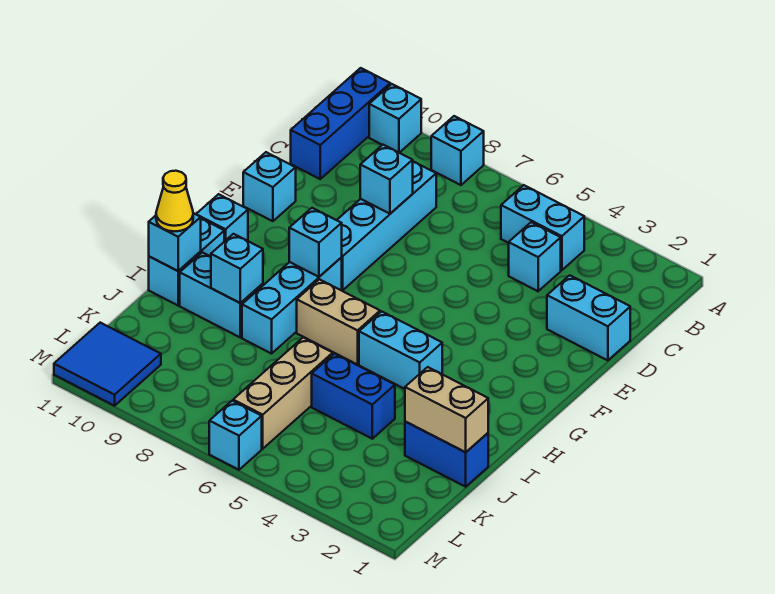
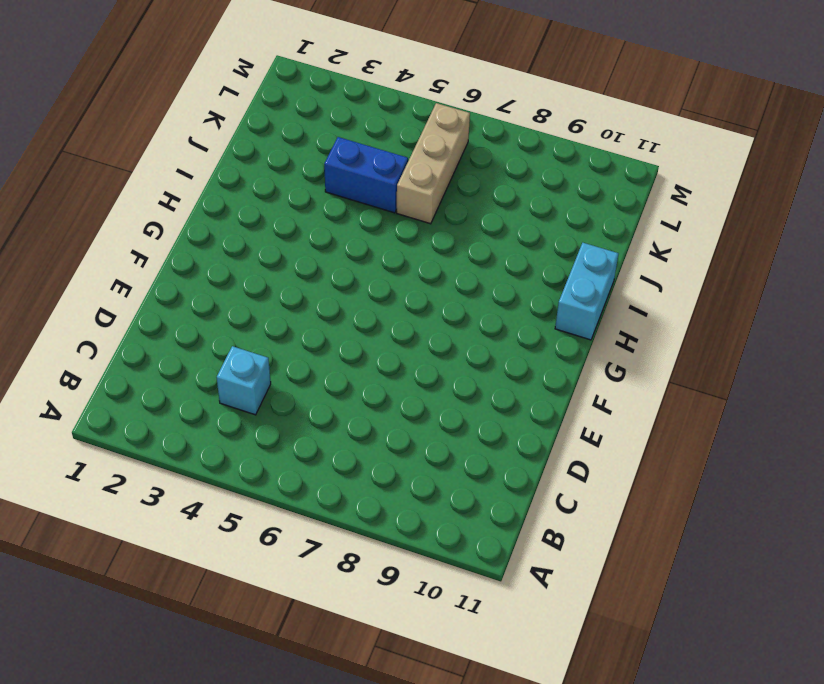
none -> cyan brick A8 level 1
none -> cyan brick A10 level 1
none -> blue brick A11:C11 level 1

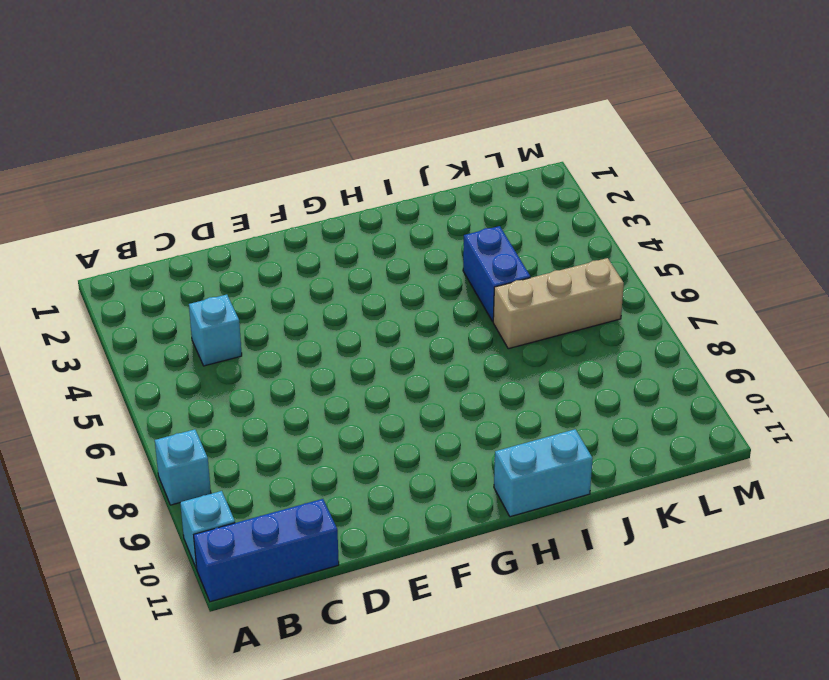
none -> cyan brick B4:B5 level 1
none -> cyan brick C8:F8 level 1
none -> cyan brick D1:D2 level 1

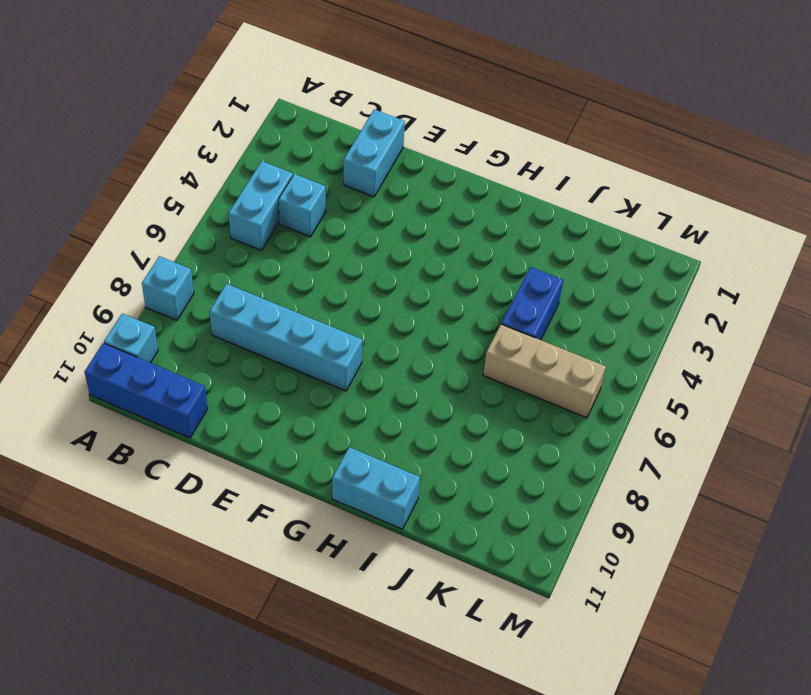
none -> cyan brick E11 level 1
none -> cyan brick G8:I8 level 1
none -> cyan brick G11 level 1

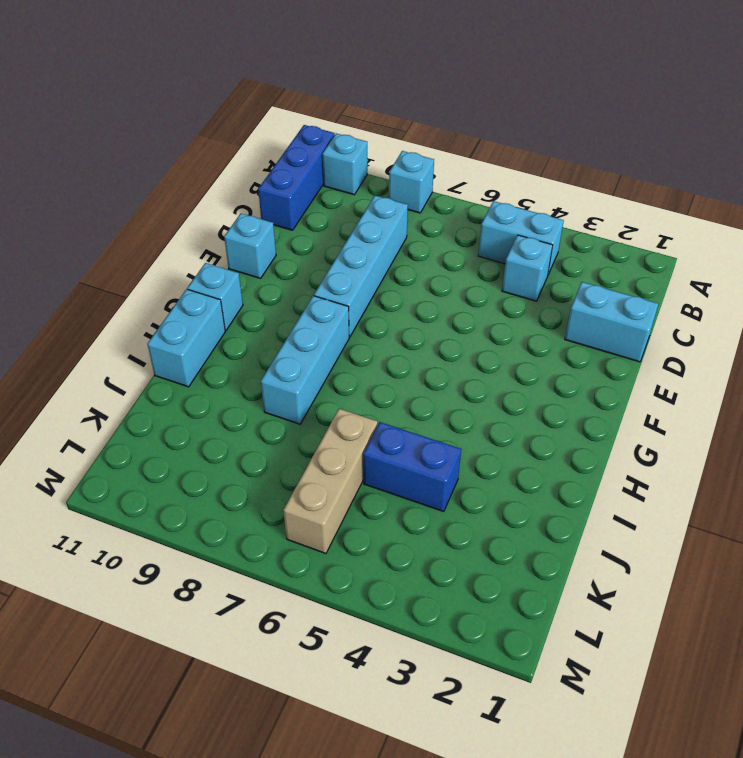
none -> cyan brick H4:H5 level 1
none -> tan brick H6:H7 level 1
none -> cyan brick I9:I10 level 1

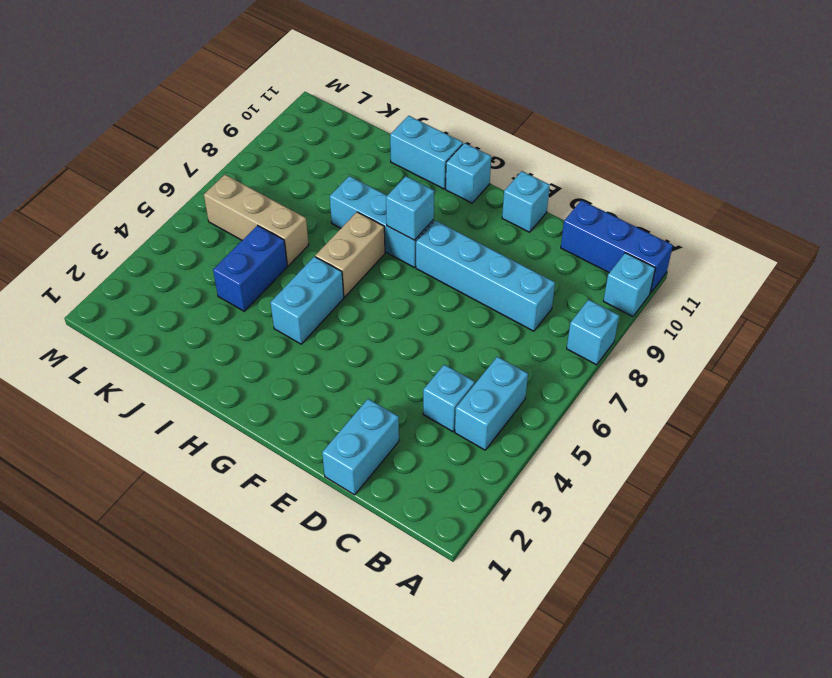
none -> cyan brick I9:I10 level 1
none -> blue brick J1:J2 level 1
none -> blue tile L10:M11 level 1

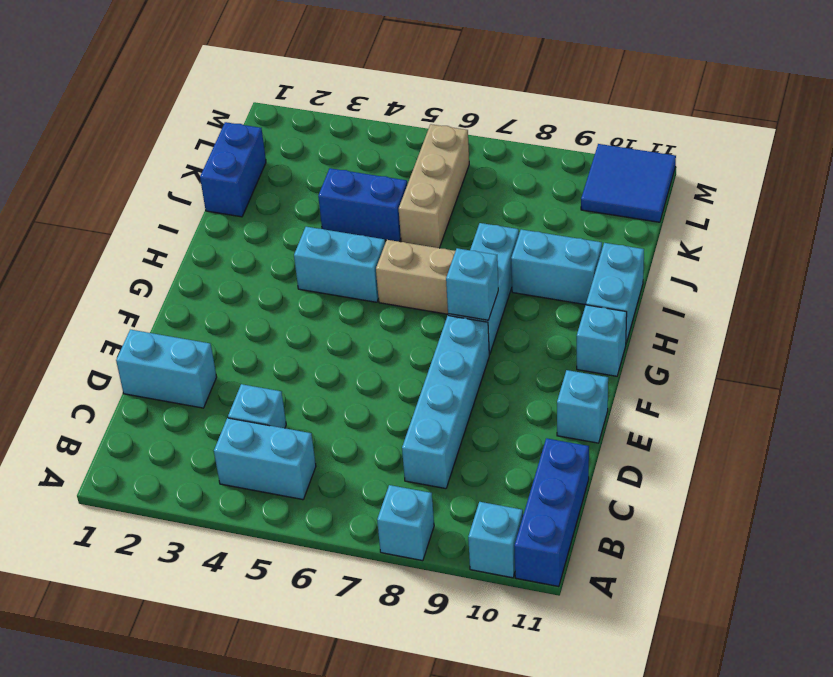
blue brick J1:K1 level 1 -> blue brick J1:J2 level 1
none -> cyan brick M6 level 1
none -> cyan brick D8 level 2
none -> cyan brick I9 level 2

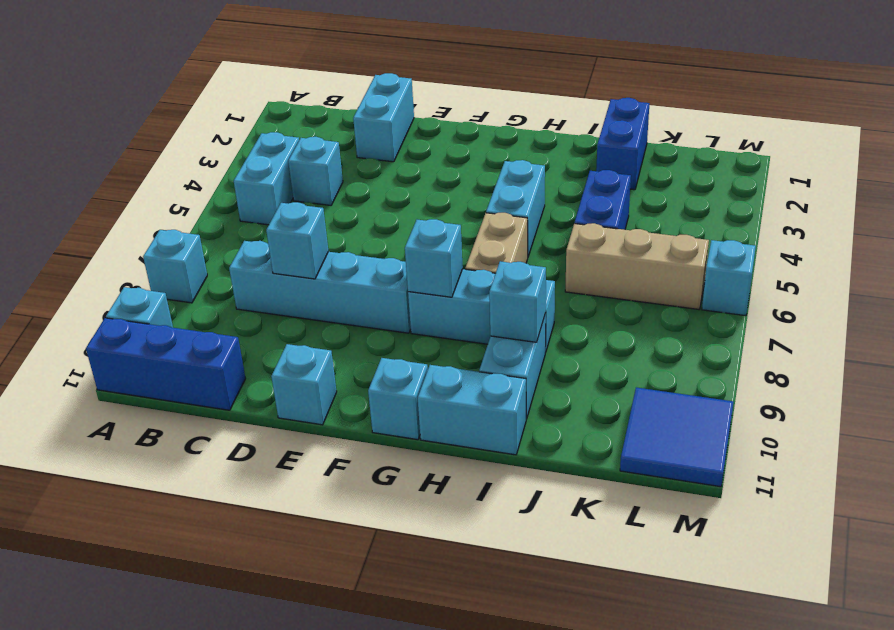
none -> cyan brick I11 level 2
none -> tan brick J1:J2 level 2
none -> yellow cone I11 level 3

